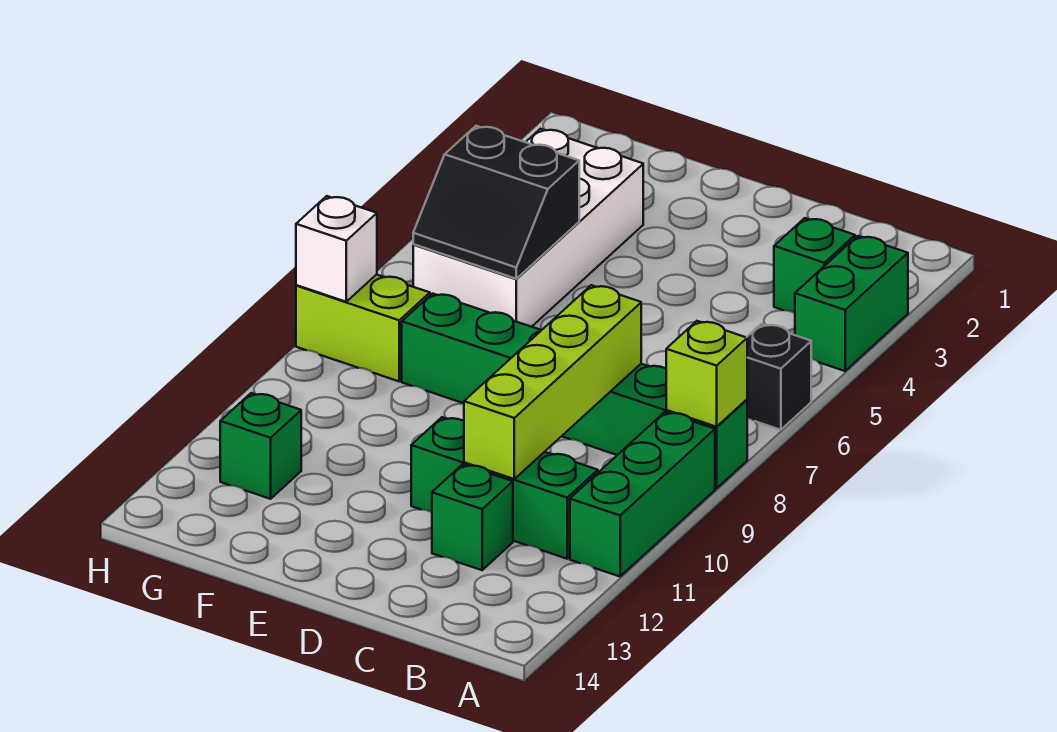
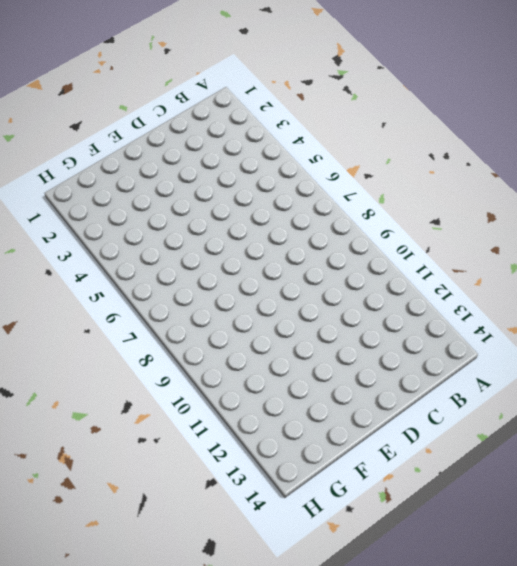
none -> green brick A3:A4 level 1
none -> black brick A6 level 1
none -> green brick A8:F8 level 1

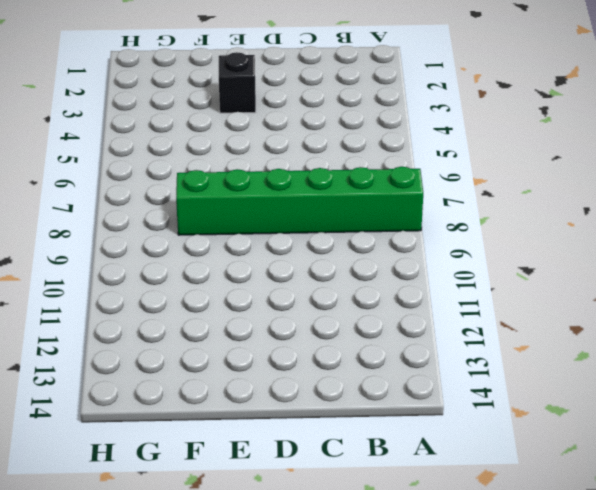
black brick E3 level 1 -> black brick A6 level 1
none -> green brick A3:A4 level 1
none -> green brick A9:A11 level 1
none -> green brick B3 level 1

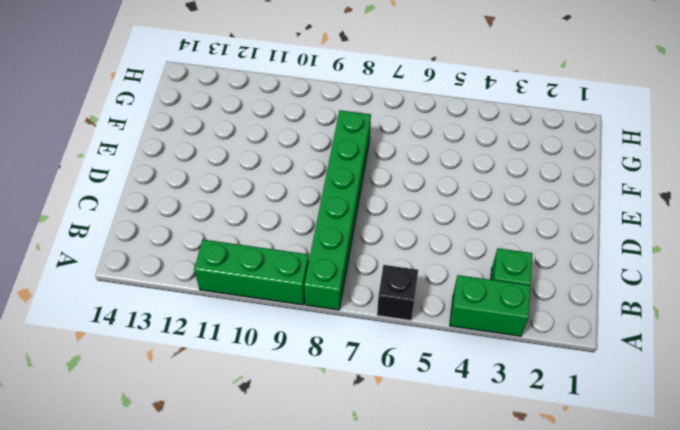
none -> green brick B11:D11 level 1
none -> green brick C12 level 1
none -> white brick F3:G6 level 1

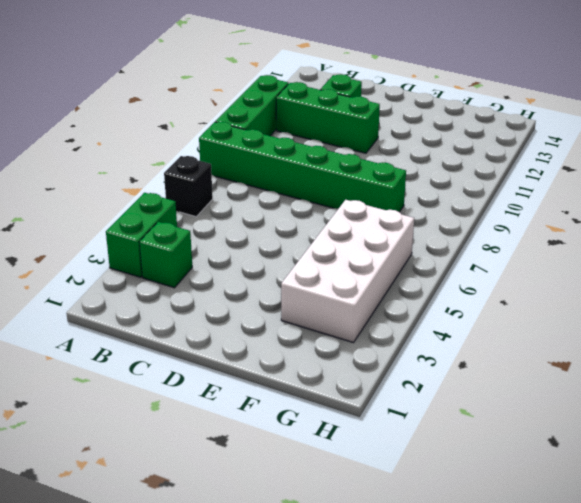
none -> lime brick G8:H8 level 1
none -> green brick G12 level 1
none -> lime brick A8 level 2

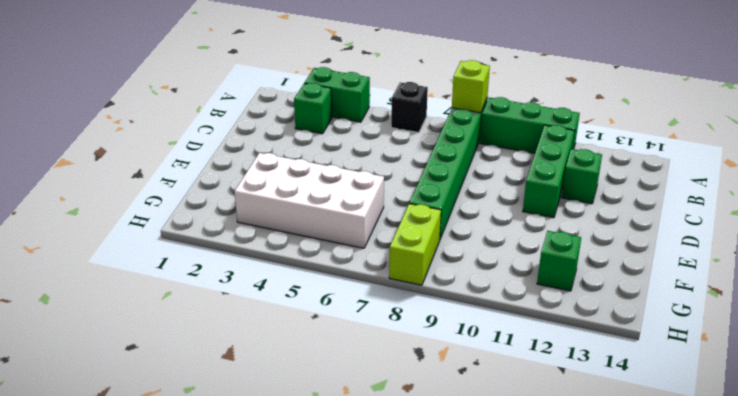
none -> lime brick C8:C11 level 2
none -> black slope F5:G6 level 2 top 5
none -> white brick H8 level 2

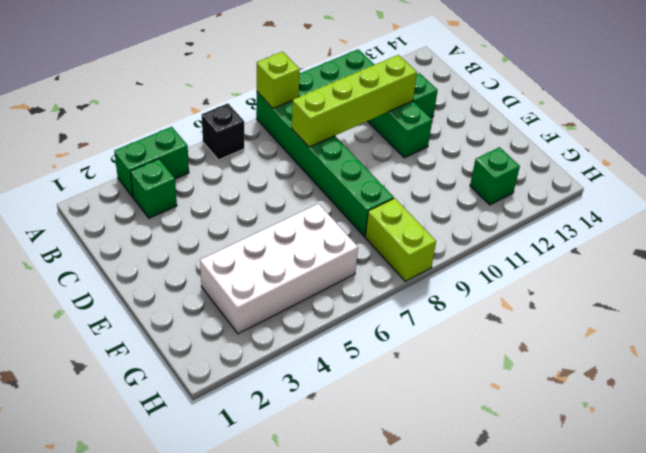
none -> black slope F5:G6 level 2 top 5
none -> white brick H8 level 2

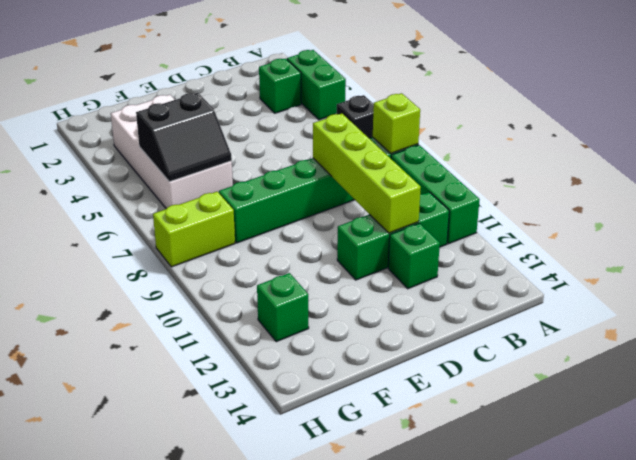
none -> white brick H8 level 2

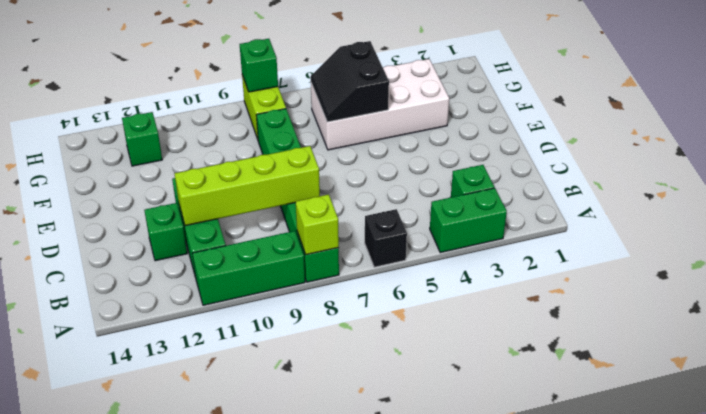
green brick H8 level 2 -> white brick H8 level 2

